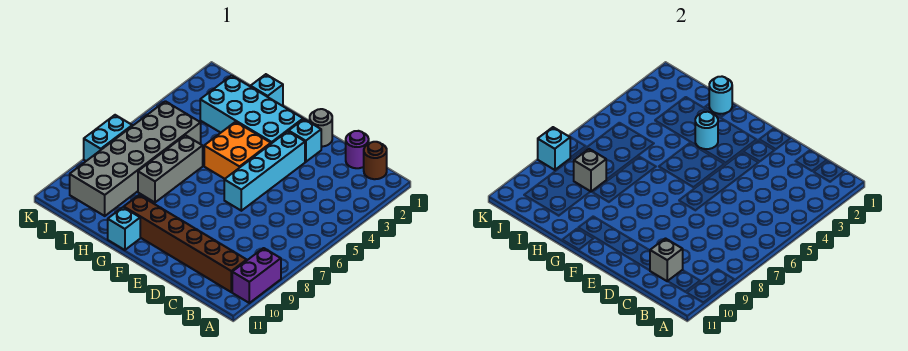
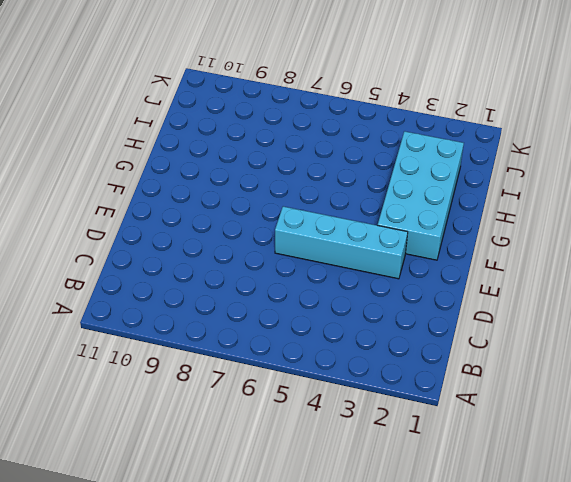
none -> purple brick A9:A10 level 1
none -> brown round brick B1 level 1
none -> brown brick B10:G10 level 1

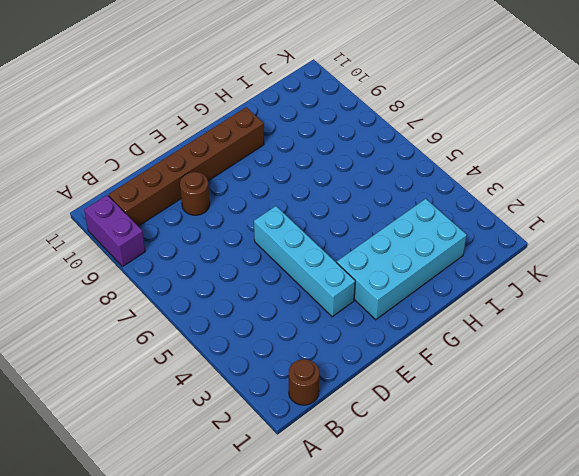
brown round brick D9 level 1 -> none
none -> purple round brick C1 level 1
none -> grey round brick E1 level 1
none -> cyan brick E2 level 1

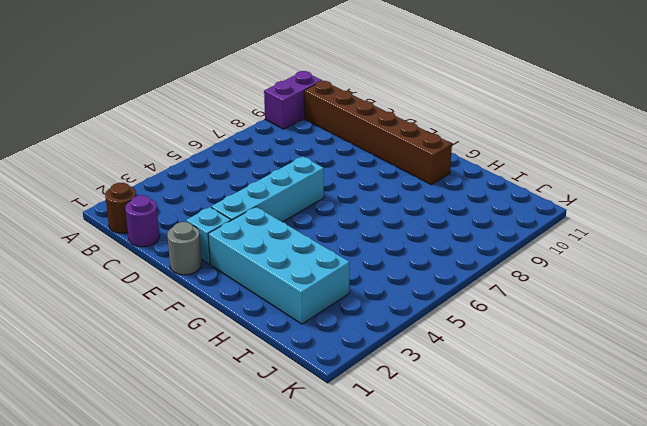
none -> orange brick F4:G5 level 1
none -> cyan brick G11 level 1
none -> cyan brick H1 level 1

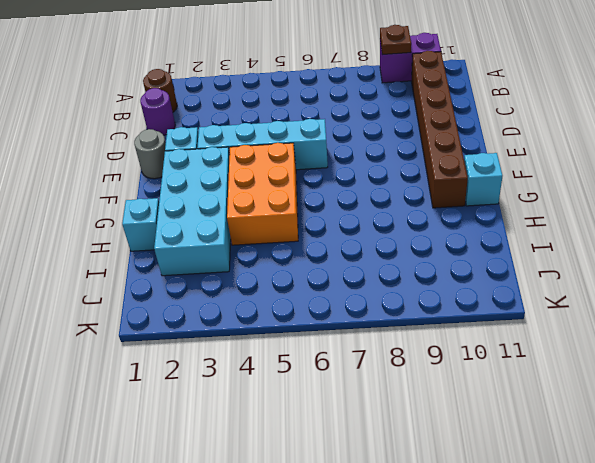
brown plate A9 level 2 -> none
orange brick F4:H5 level 1 -> orange brick F4:G5 level 1
none -> grey brick H6:H8 level 1
none -> grey brick I5:J10 level 1
none -> cyan brick K7:K8 level 1

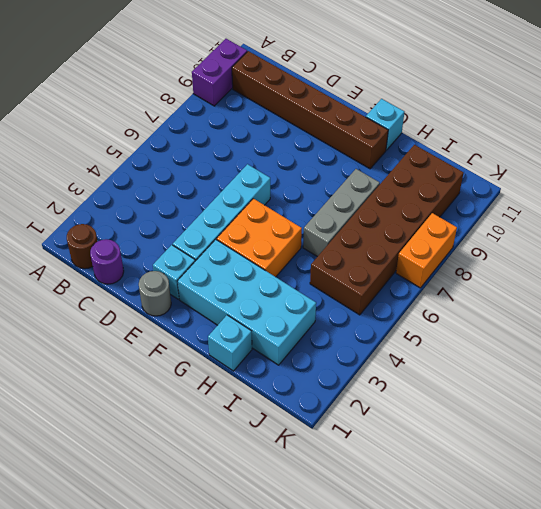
brown brick I5:J10 level 1 -> grey brick I5:J10 level 1
orange brick K7:K8 level 1 -> cyan brick K7:K8 level 1
none -> grey brick C10 level 2
none -> cyan round brick G3 level 2
none -> cyan round brick H1 level 2

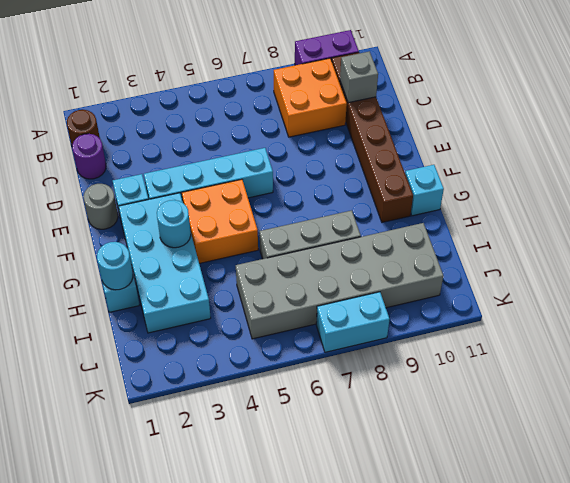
orange brick B8:C9 level 1 -> none
none -> grey brick I8 level 2
none -> cyan brick K8 level 2

